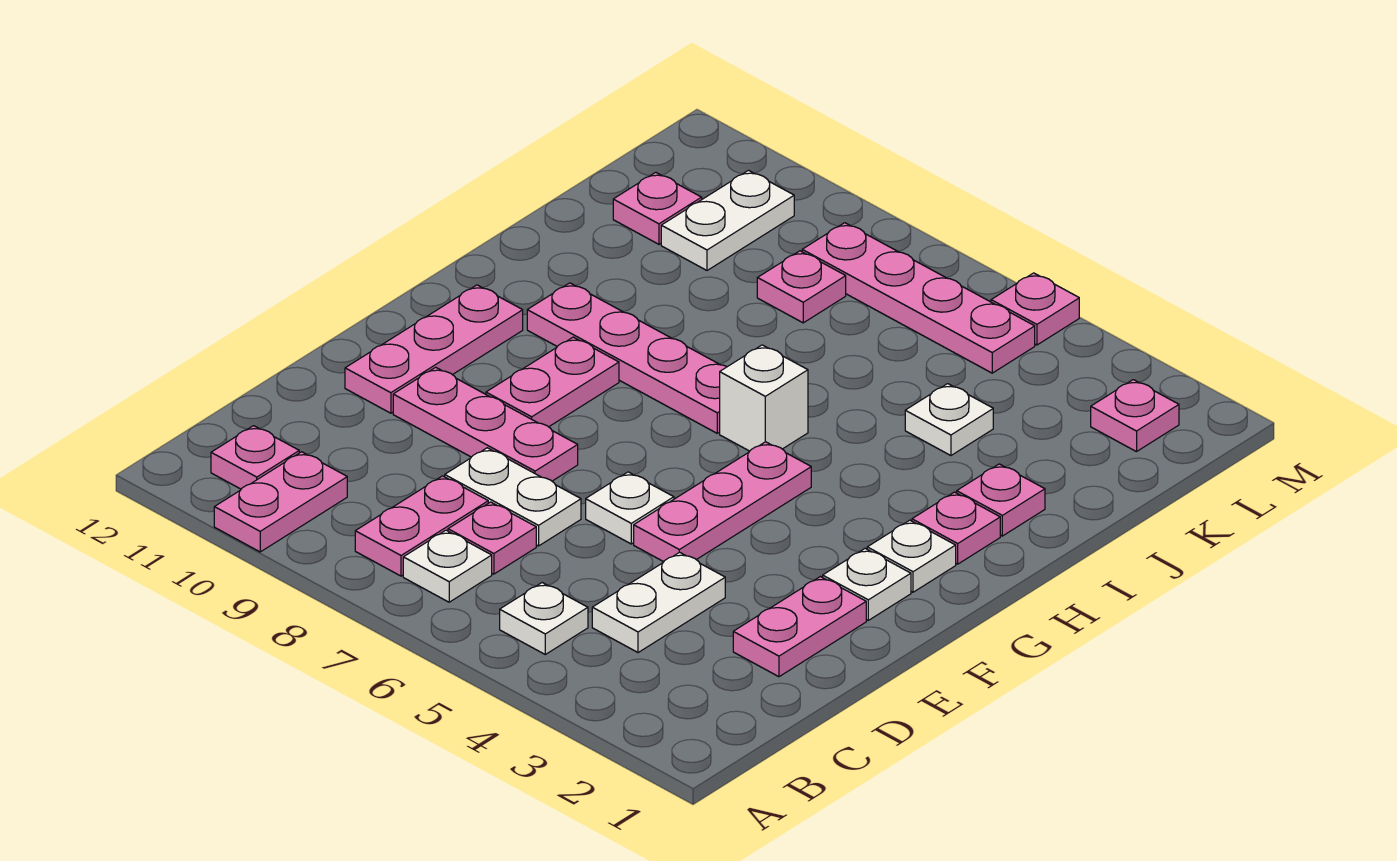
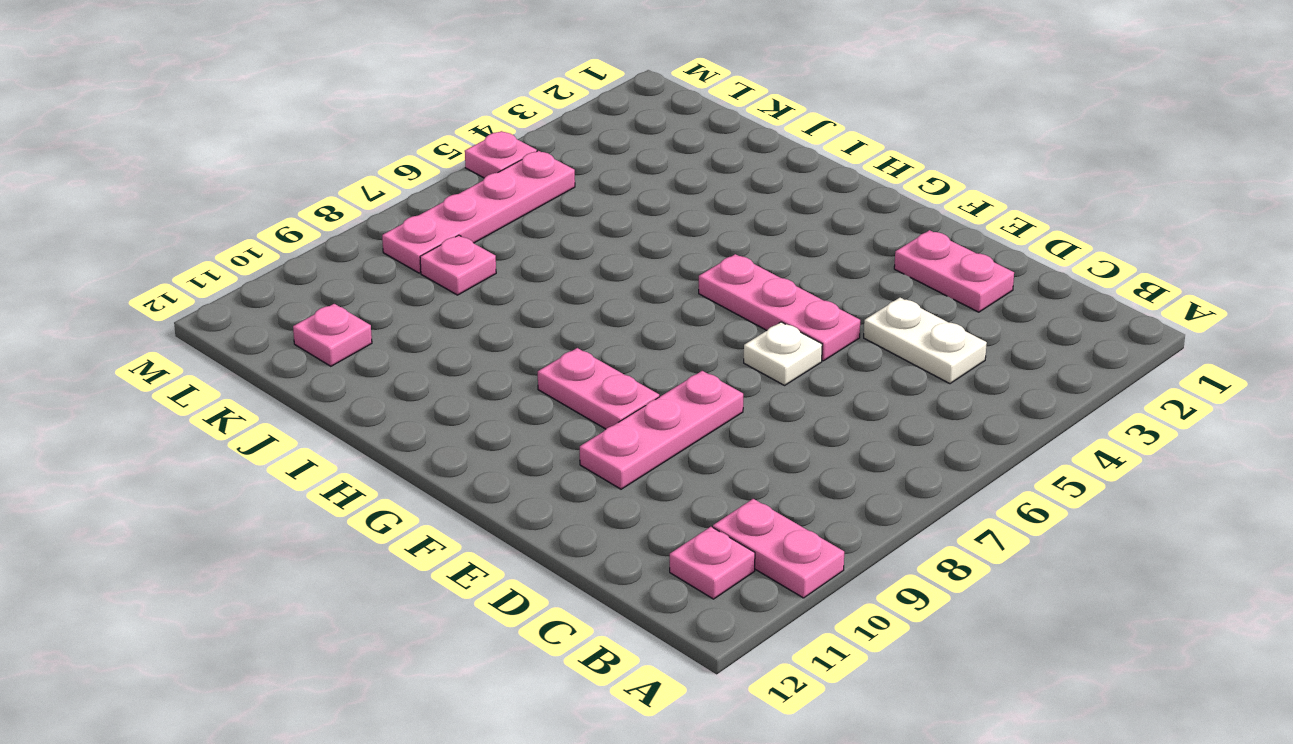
none -> white plate B5 level 1
none -> white plate B7 level 1
none -> pink plate B8:C8 level 1

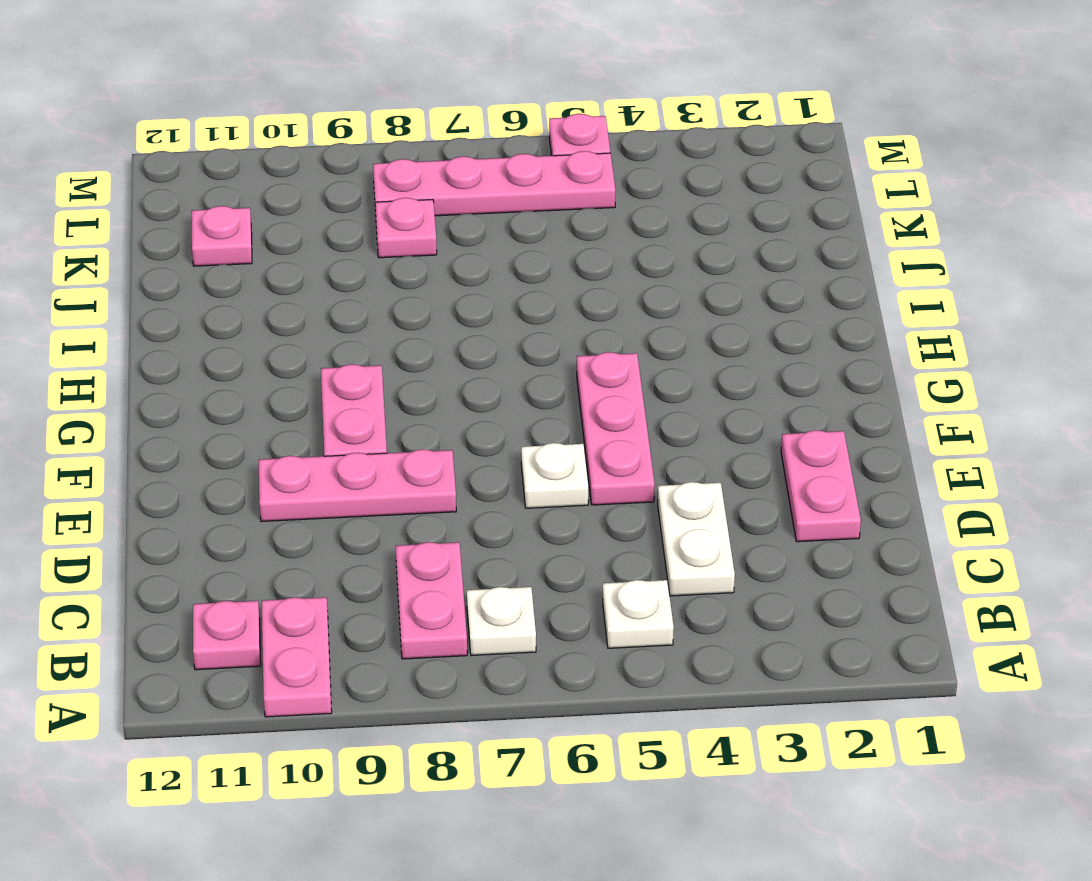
none -> pink plate C7 level 1
none -> white plate D7:D8 level 1
none -> pink plate E11:G11 level 1

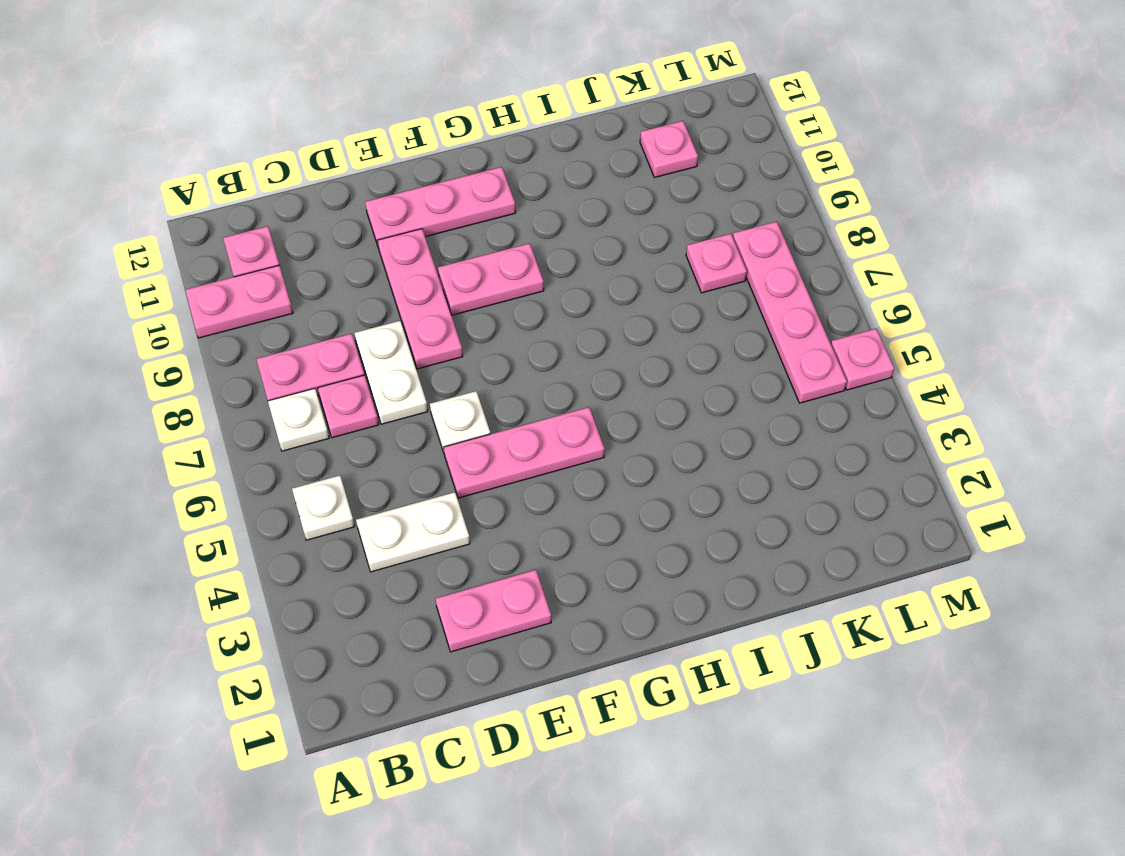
none -> white plate F2 level 1
none -> white plate G2 level 1
none -> pink plate H2 level 1

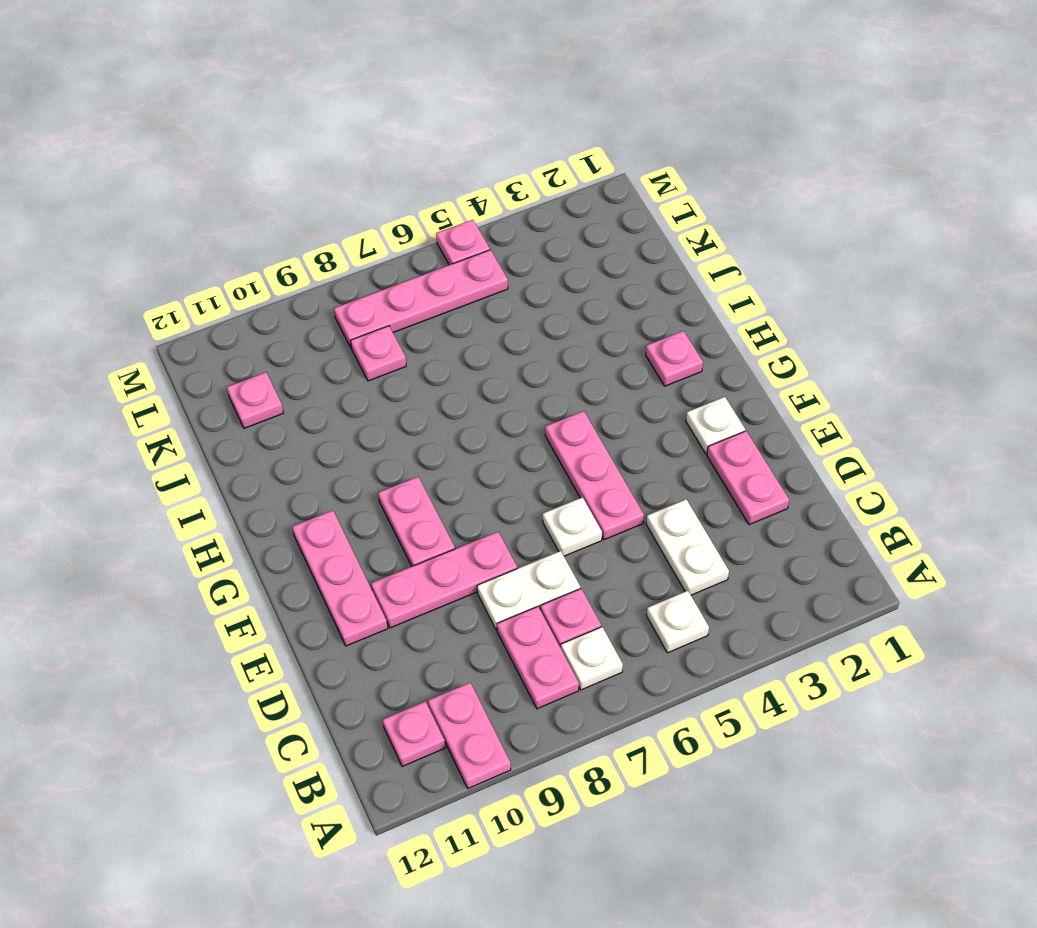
none -> white plate G2 level 1
none -> white brick H6 level 1
none -> pink plate H7:H10 level 1

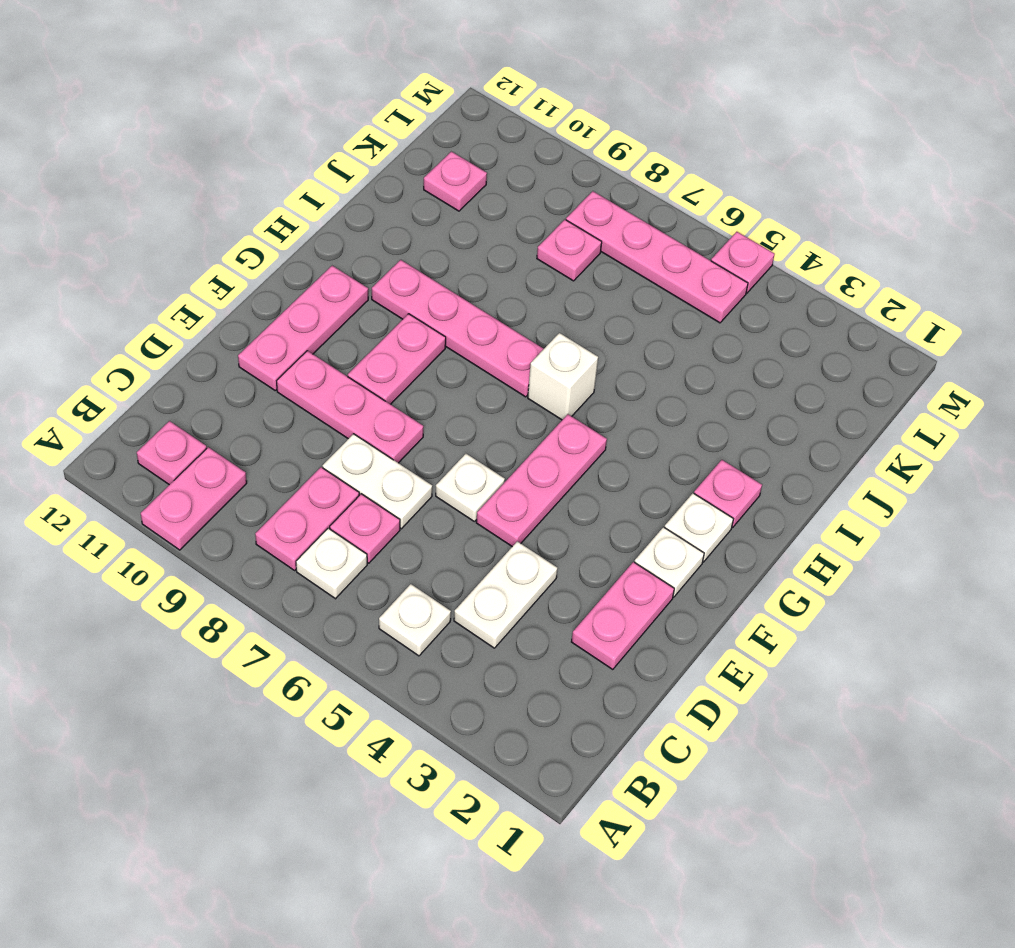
none -> pink plate I2 level 1
none -> white plate J4 level 1
none -> white plate K10:L10 level 1

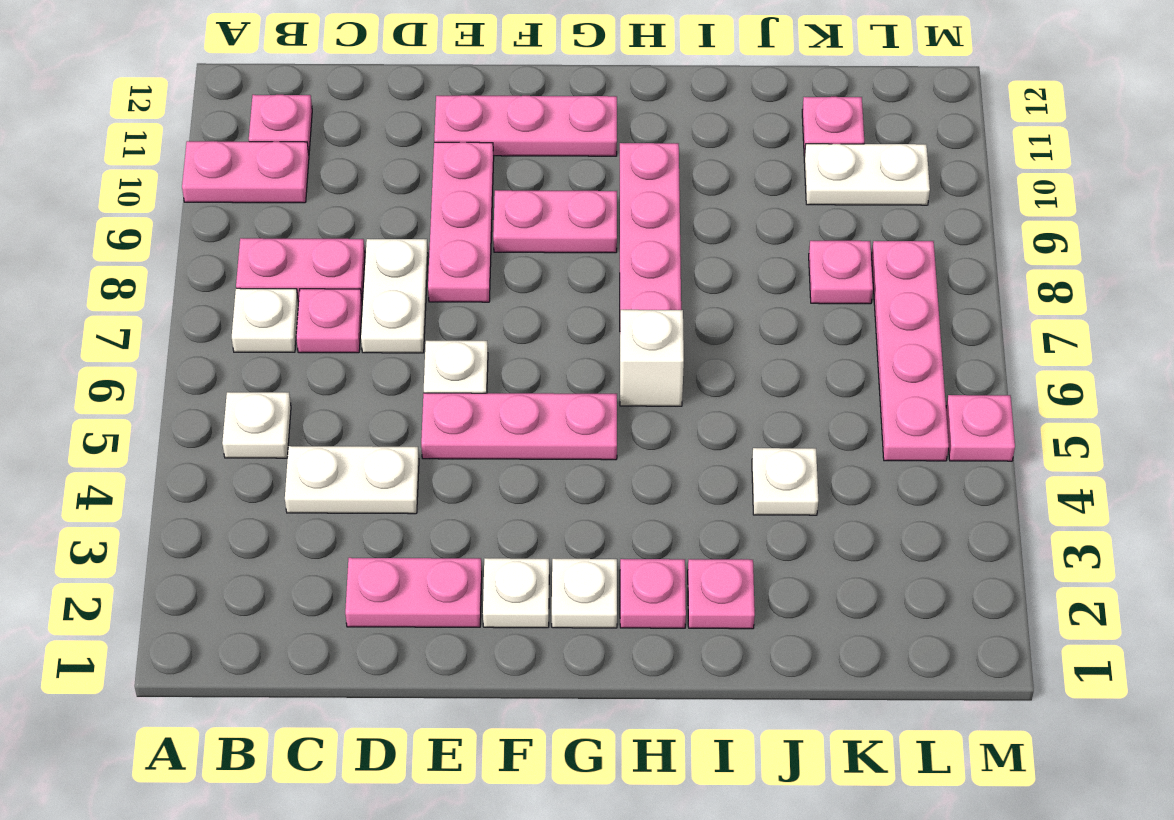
none -> pink plate L2 level 1

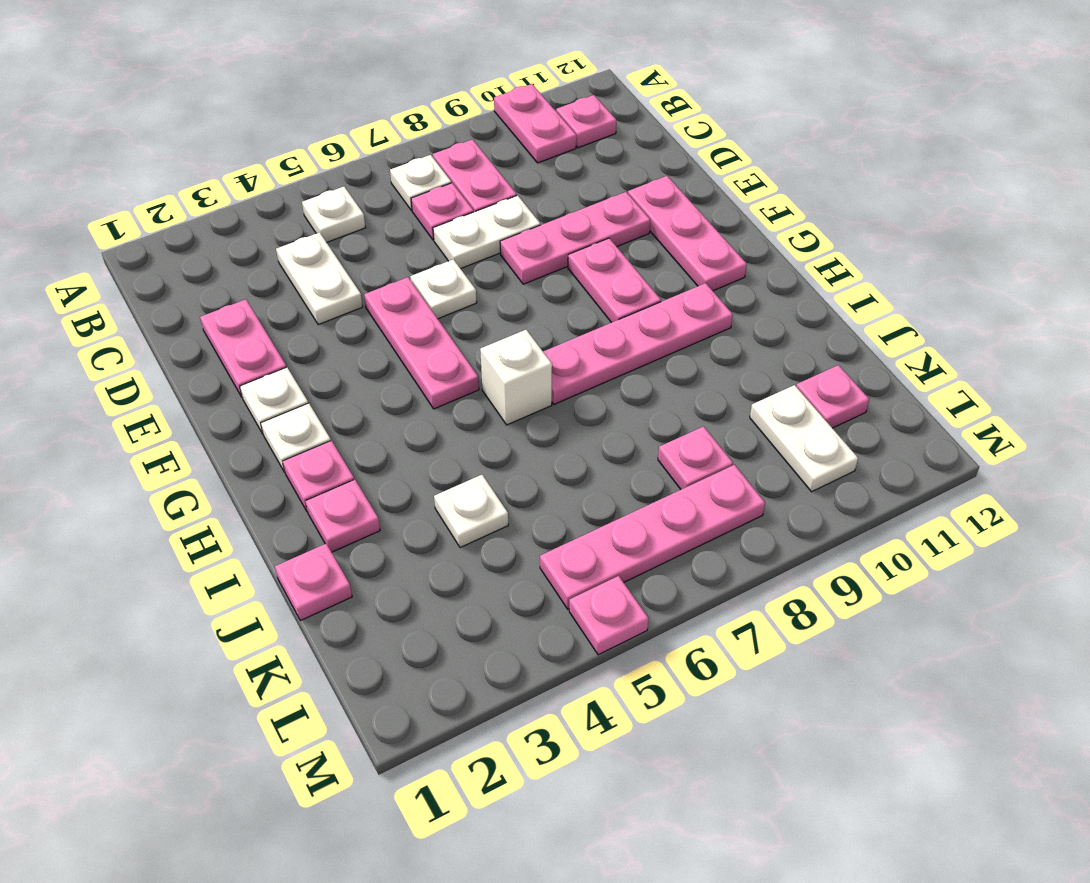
pink plate J1 level 1 -> pink plate L2 level 1

